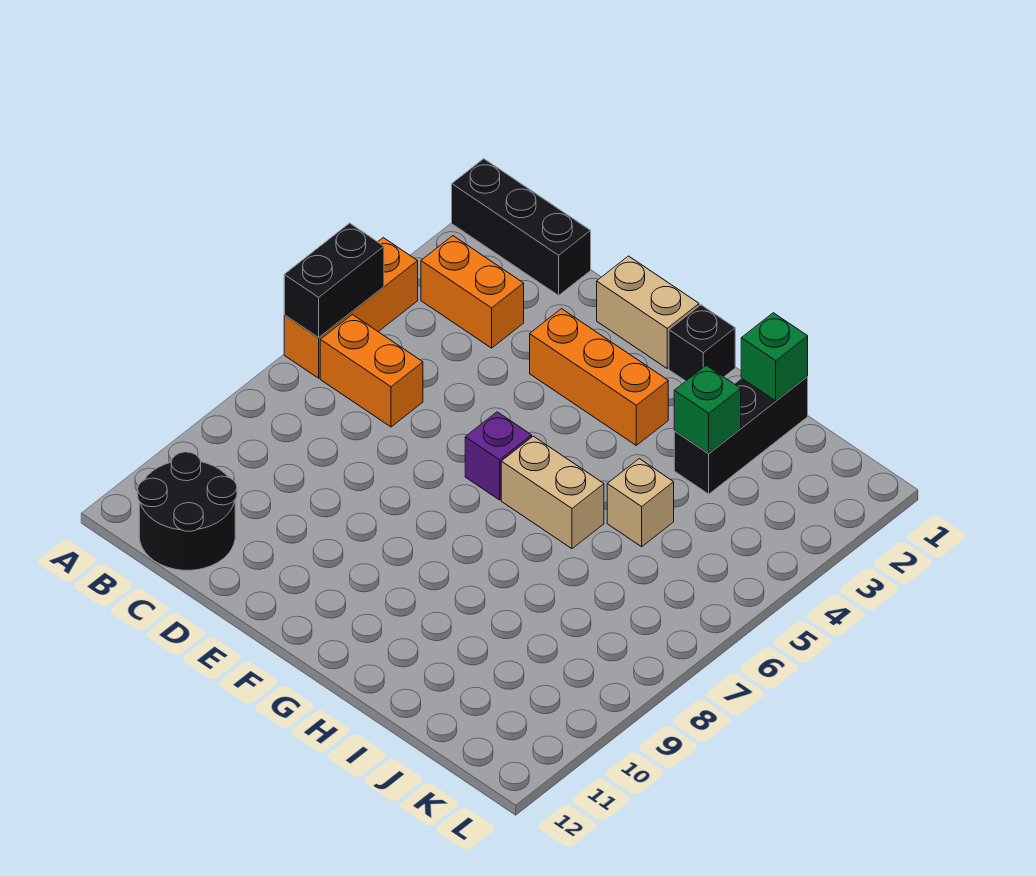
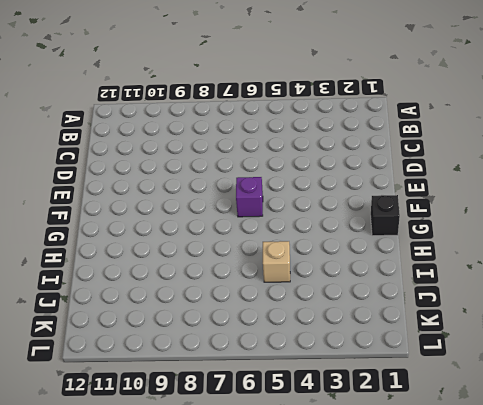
none -> black brick A1:C1 level 1
none -> orange brick A4:A6 level 1
none -> orange brick B3:C3 level 1

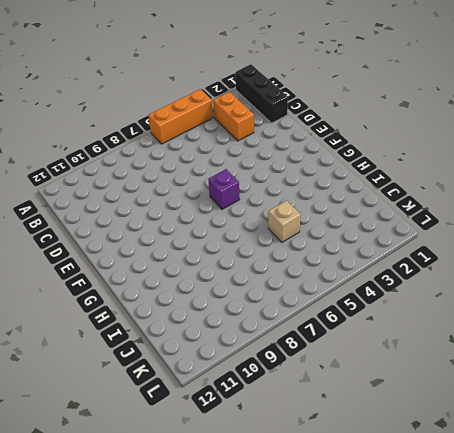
none -> orange brick B6:C6 level 1
none -> black round brick B11:C12 level 1
none -> tan brick E1:F1 level 1

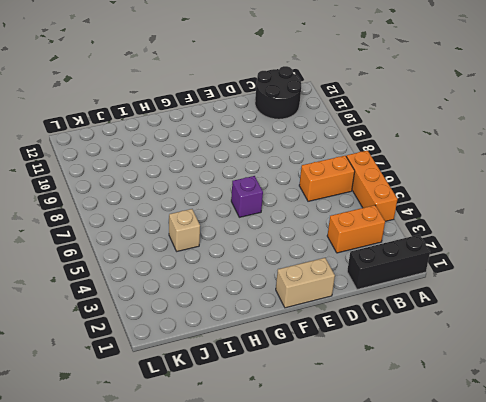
none -> orange brick E3:G3 level 1
none -> black brick G1 level 1
none -> tan brick G6:H6 level 1

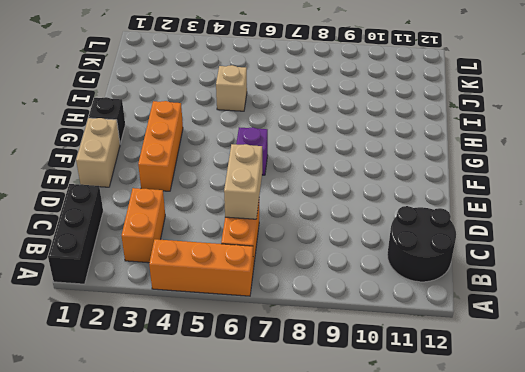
tan brick C6:D6 level 2 -> tan brick G6:H6 level 1
none -> black brick I1:I3 level 1
none -> black brick A5:A6 level 2
none -> green brick I1 level 2

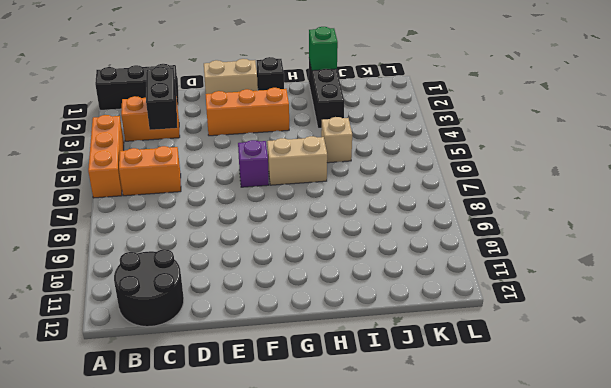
black brick C3:C4 level 2 -> black brick A5:A6 level 2
none -> green brick I3 level 2

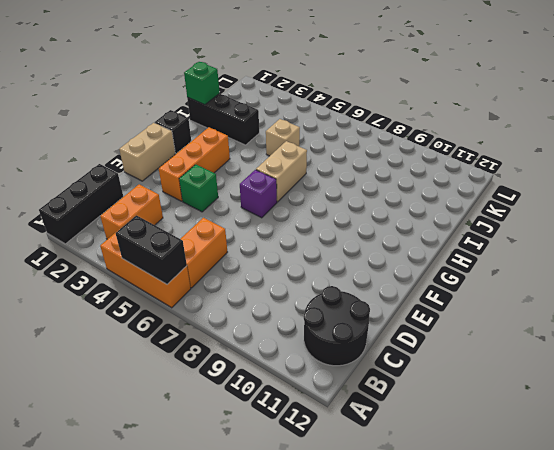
green brick E4 level 1 -> green brick I3 level 2

